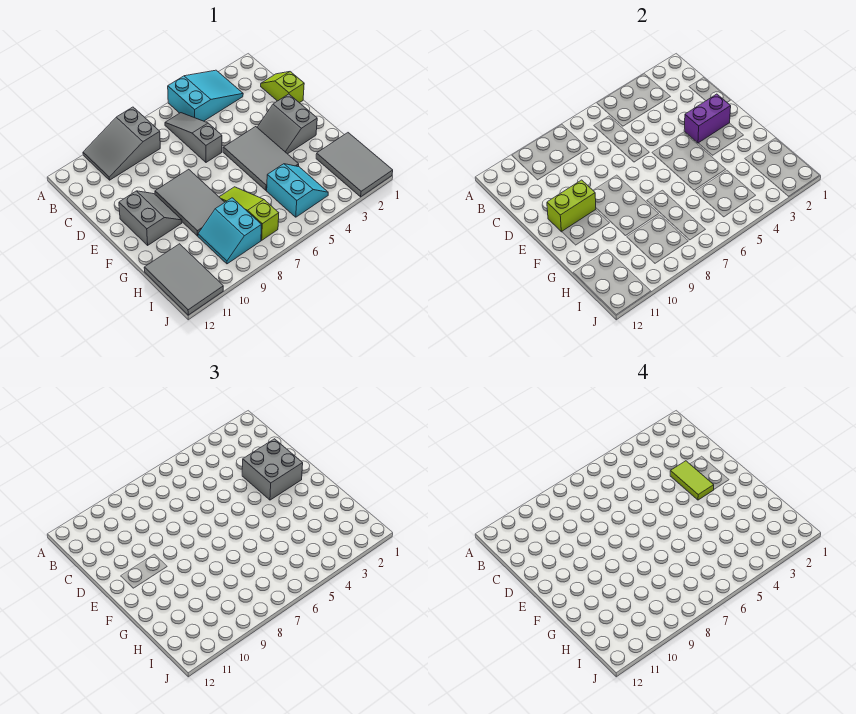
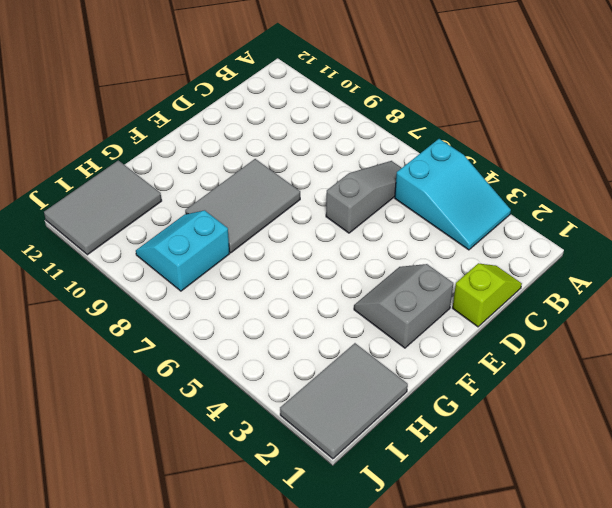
none -> grey slope A8:B10 level 1 top 8
none -> grey tile E4:G5 level 1
none -> grey slope E10:F11 level 1 top 11

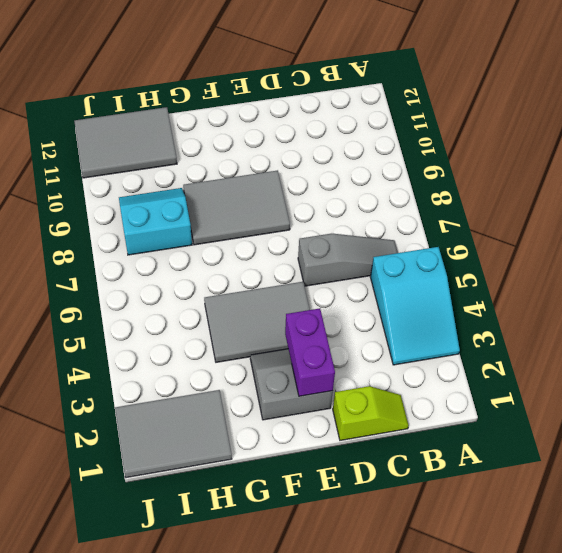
none -> grey slope A8:B10 level 1 top 8
none -> grey slope E10:F11 level 1 top 11
none -> lime slope G7:I7 level 1 top I

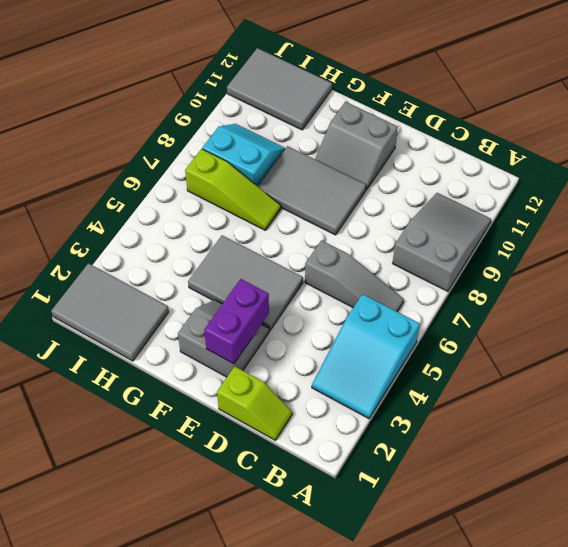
none -> cyan slope H4:I5 level 1 top 5
none -> lime brick E10:E11 level 2
none -> grey brick D2:E3 level 3

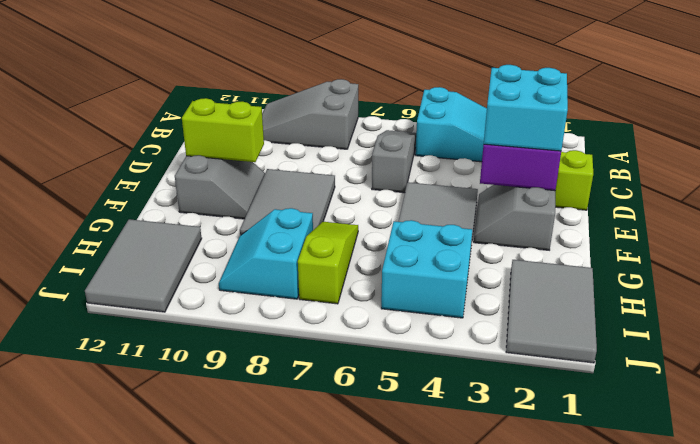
cyan brick D2:E3 level 3 -> grey brick D2:E3 level 3
cyan brick H4:I5 level 1 -> cyan slope H4:I5 level 1 top 5
none -> lime tile D3:E3 level 4

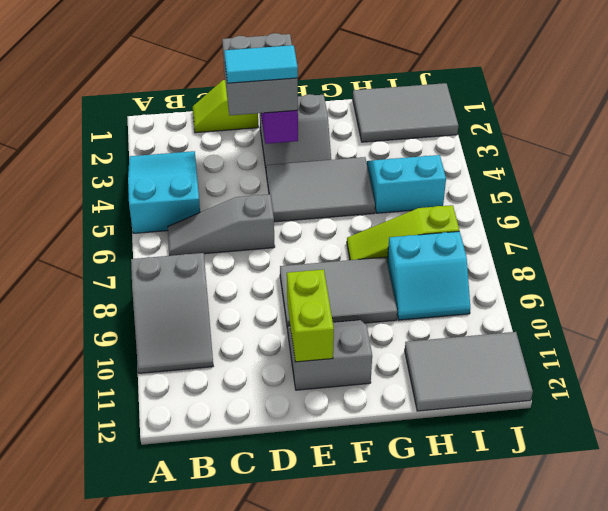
cyan tile D3:E3 level 4 -> lime tile D3:E3 level 4

